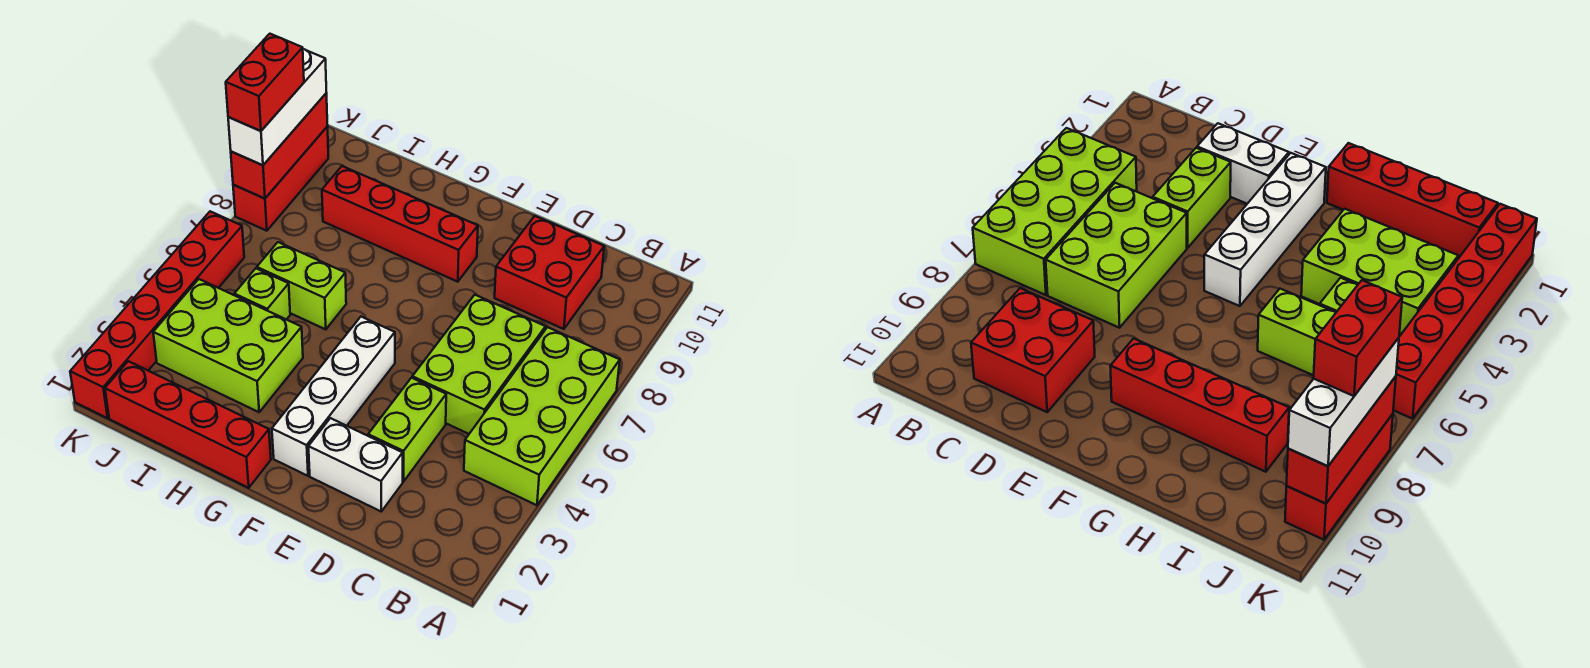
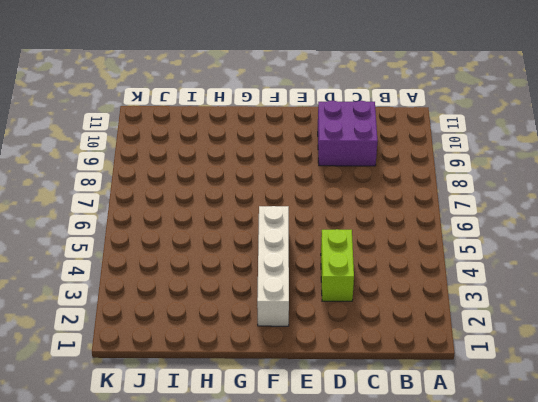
purple brick C9:D10 level 1 -> red brick C9:D10 level 1
none -> lime brick A4:B7 level 1
none -> lime brick C5:D7 level 1
none -> white brick D2:E2 level 1

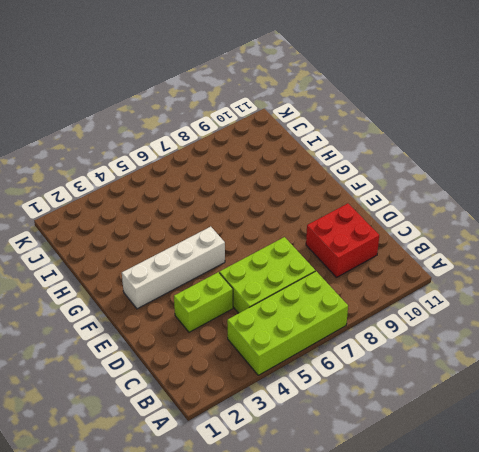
none -> white brick D2:E2 level 1
none -> red brick F9:I9 level 1
none -> red brick G1:J1 level 1

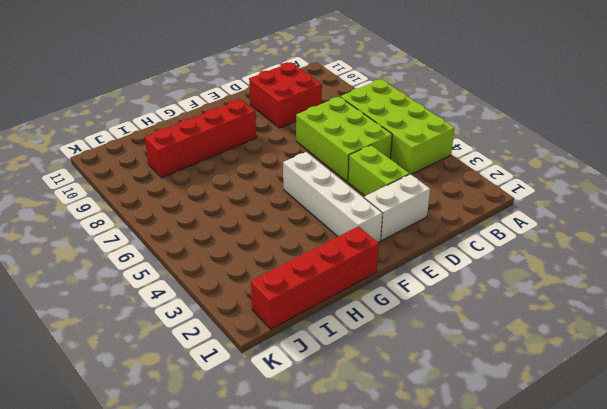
none -> lime brick H3:J4 level 1
none -> lime brick H6:I6 level 1
none -> lime brick I5 level 1

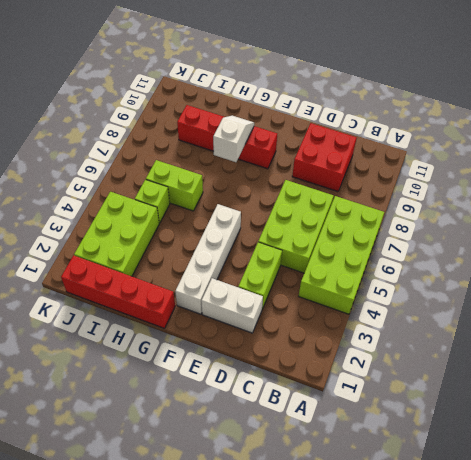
white slope G8:G9 level 2 top 8 -> none
lime brick I2:J4 level 1 -> lime brick H3:J4 level 1
none -> red brick K1:K6 level 1
none -> red brick K8:K10 level 1
none -> red brick K8:K10 level 2

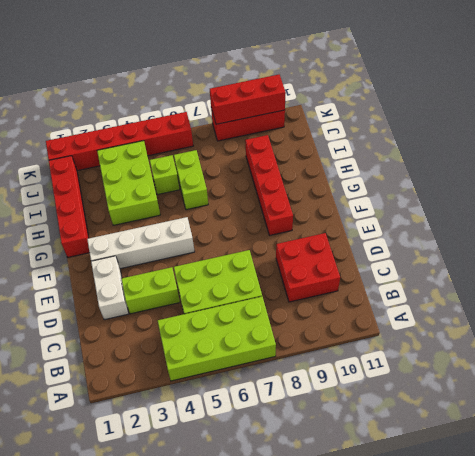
none -> white brick K8:K10 level 3
none -> red brick K8:K9 level 4

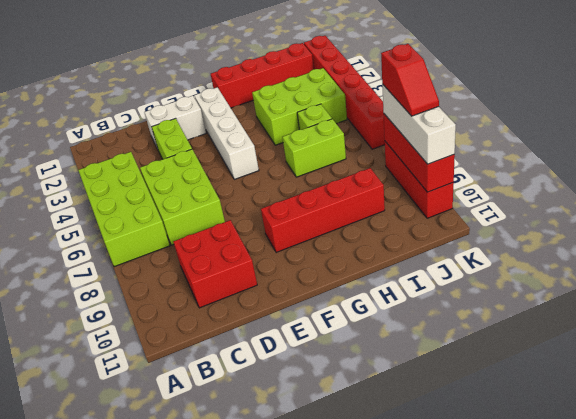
red slope K8:K9 level 4 top 8 -> red brick K8:K9 level 4

